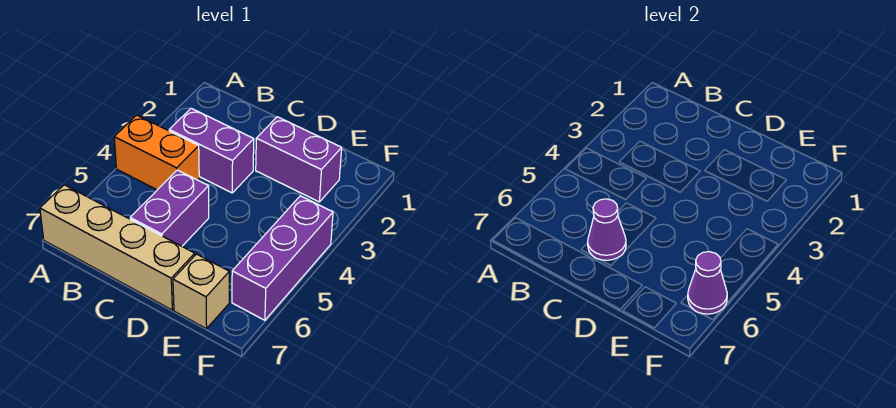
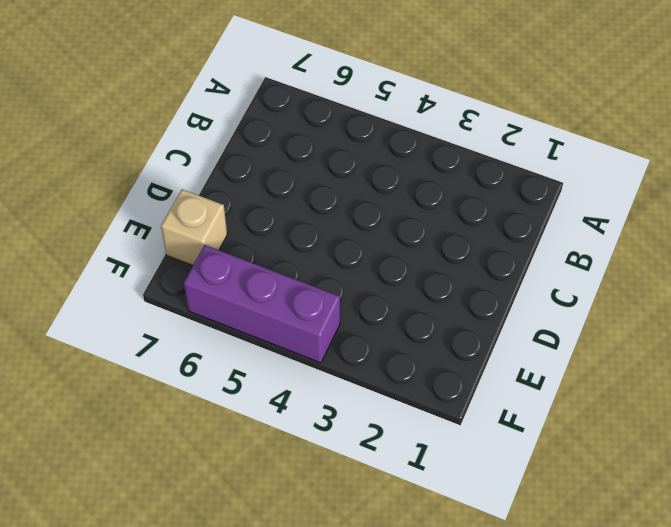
none -> orange brick A4:B4 level 1
none -> tan brick A7:D7 level 1

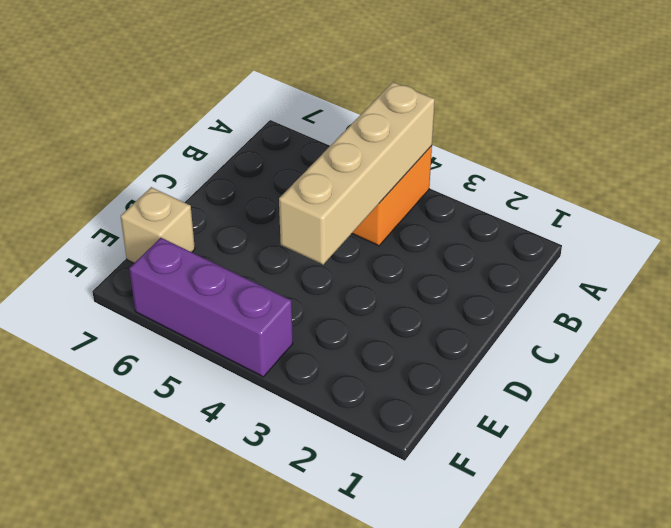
tan brick A4:D4 level 2 -> tan brick A7:D7 level 1
none -> purple brick B3:C3 level 1
none -> purple brick C5:C6 level 1

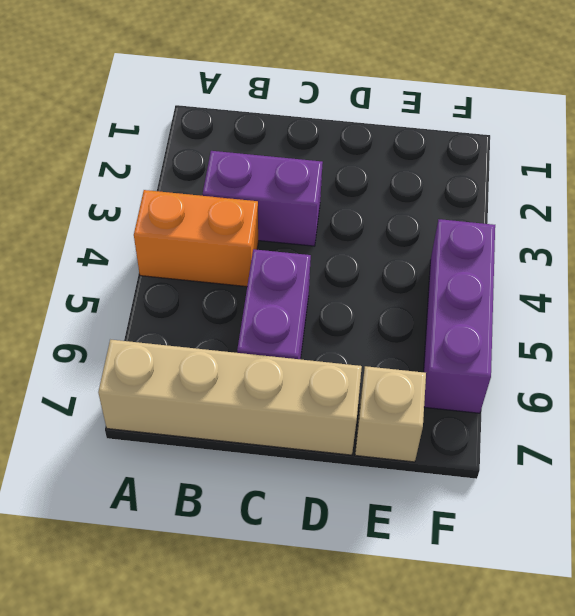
none -> purple brick D2:E2 level 1
none -> purple cone C6 level 2

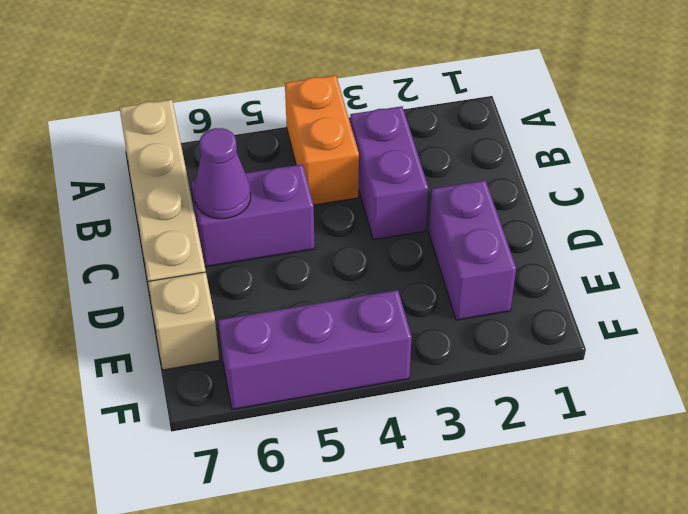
none -> purple cone F6 level 2

